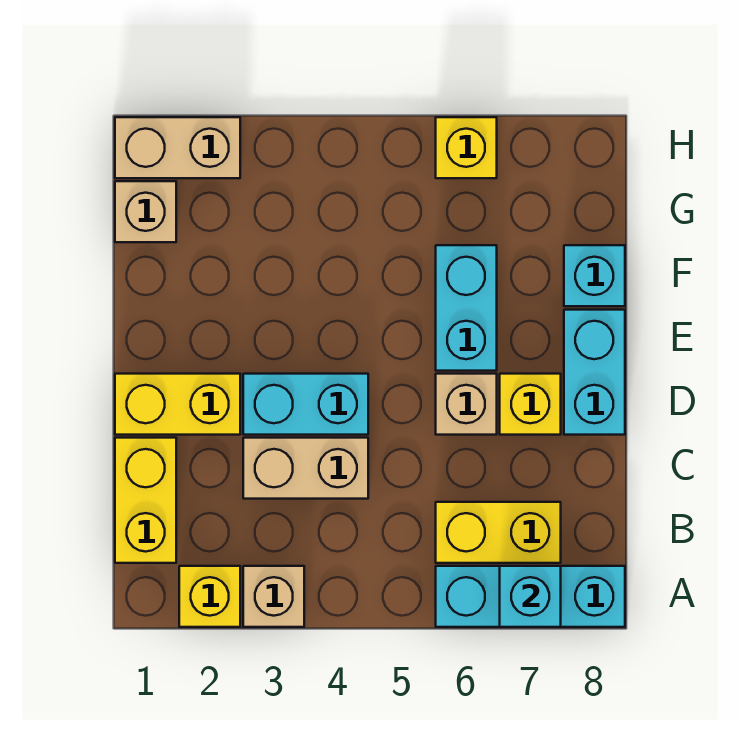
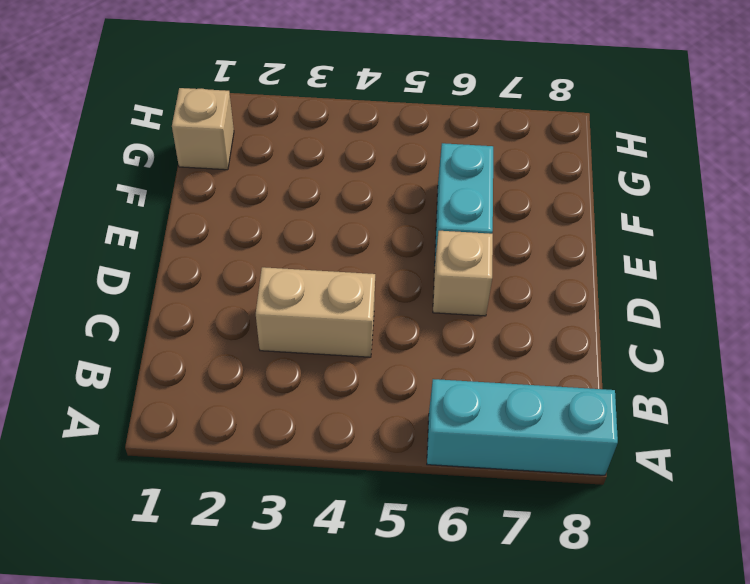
none -> yellow brick A2 level 1
none -> tan brick A3 level 1
none -> yellow brick B1:C1 level 1

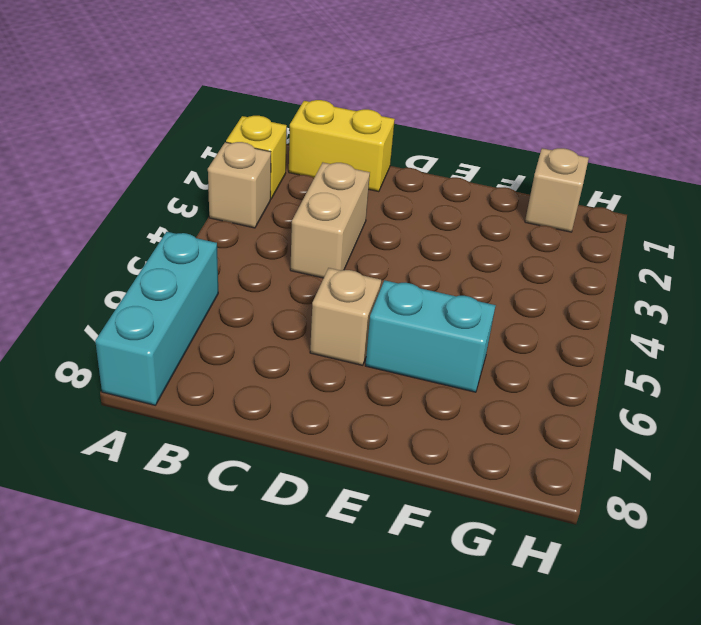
none -> yellow brick B6:B7 level 1
none -> yellow brick D1:D2 level 1
none -> cyan brick D3:D4 level 1

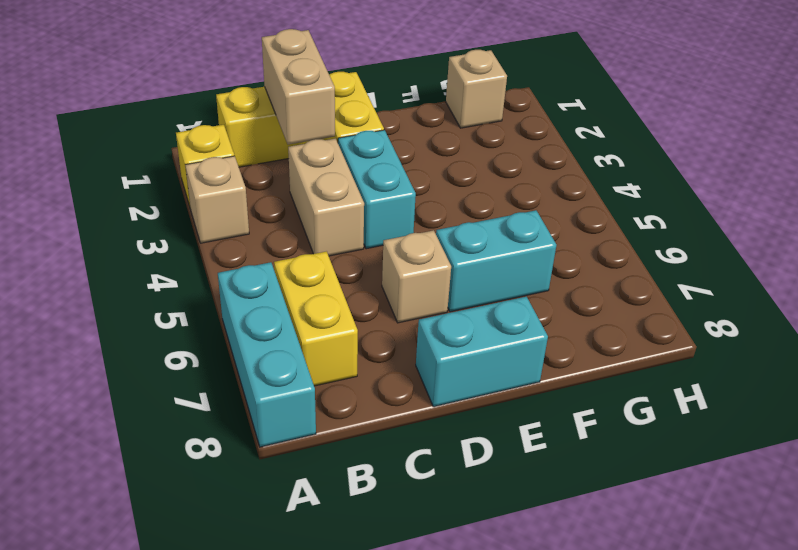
tan brick C1:C2 level 2 -> tan brick H1:H2 level 1
none -> yellow brick D7 level 1
none -> cyan brick F8 level 1
none -> yellow brick H6 level 1

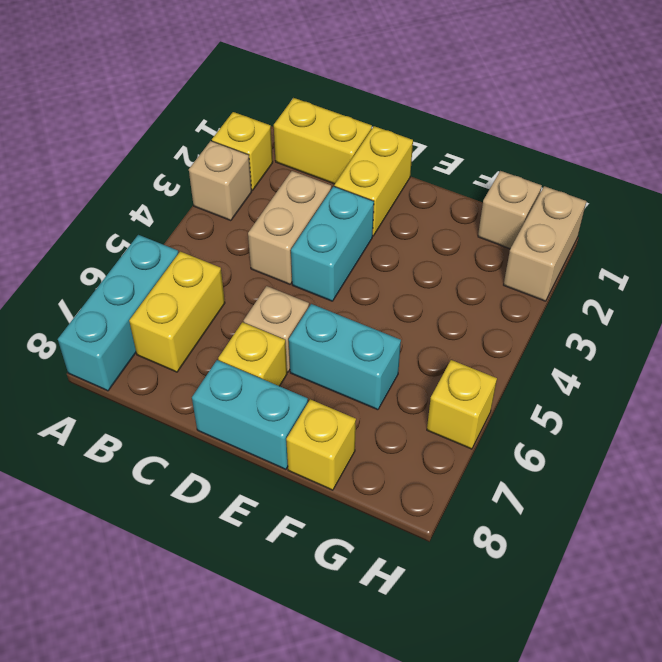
yellow brick F8 level 1 -> cyan brick F8 level 1
none -> cyan brick A7 level 2

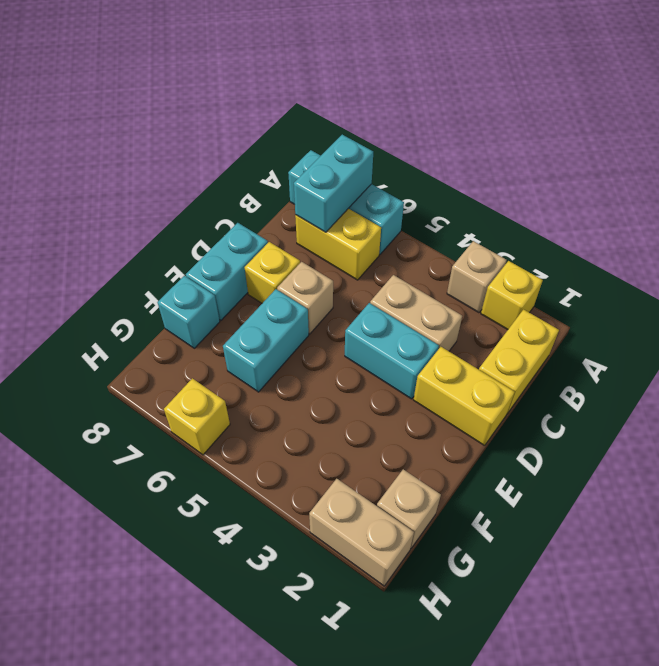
cyan brick A7:B7 level 2 -> cyan brick A7 level 2

